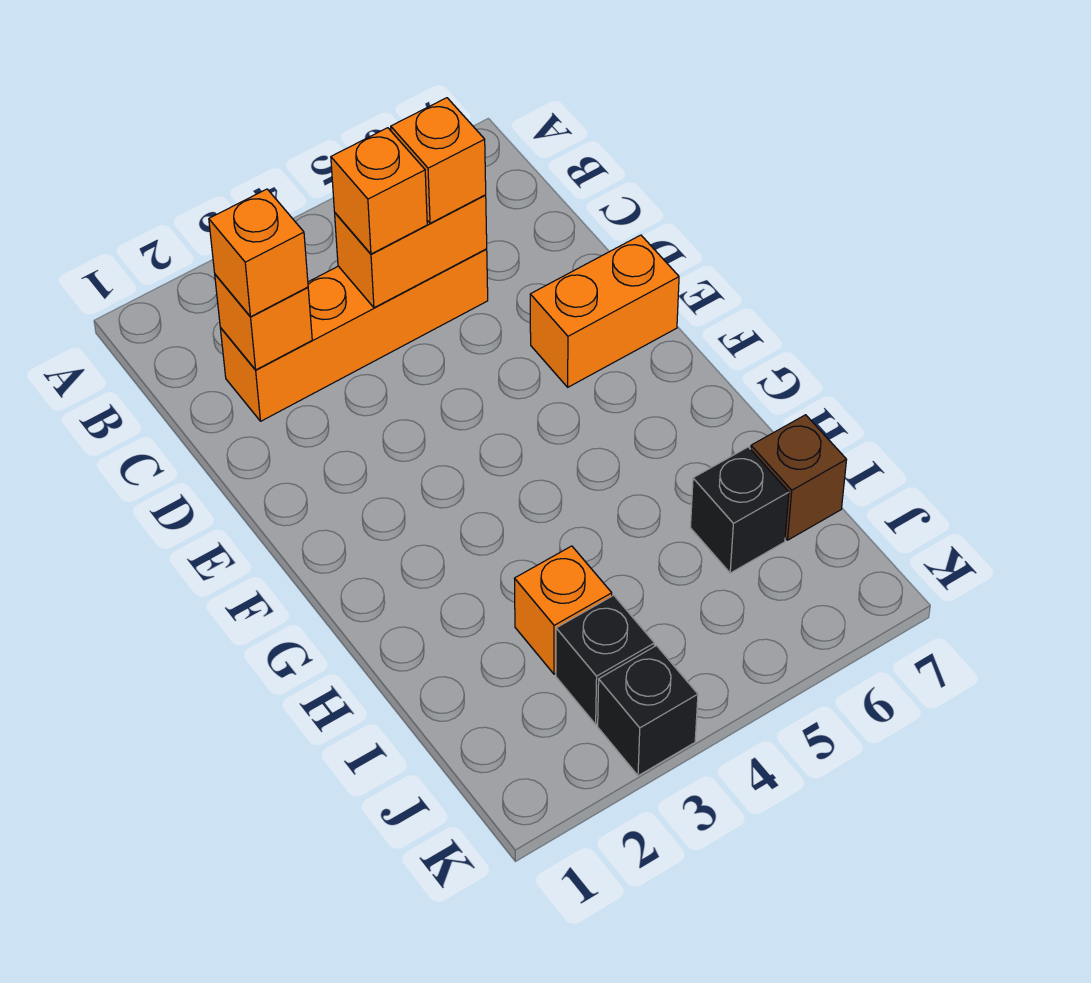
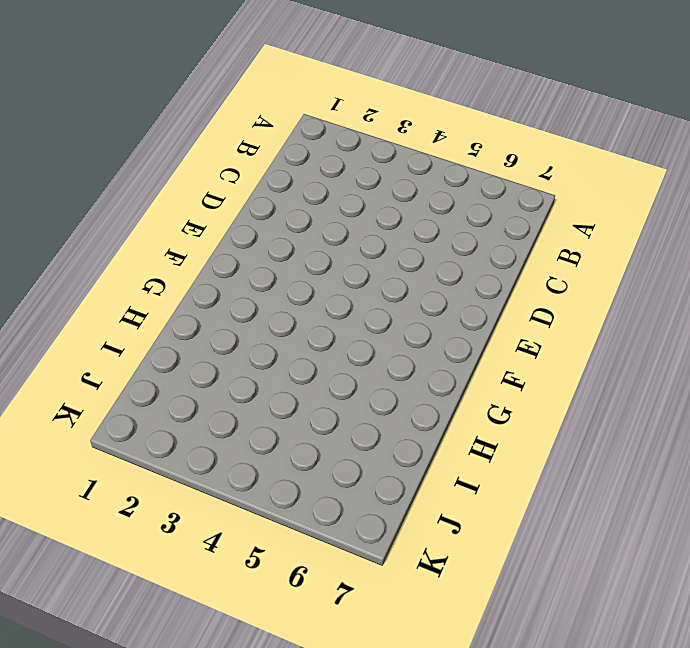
none -> orange brick C2:C5 level 1
none -> orange brick E6:E7 level 1
none -> orange brick I3 level 1

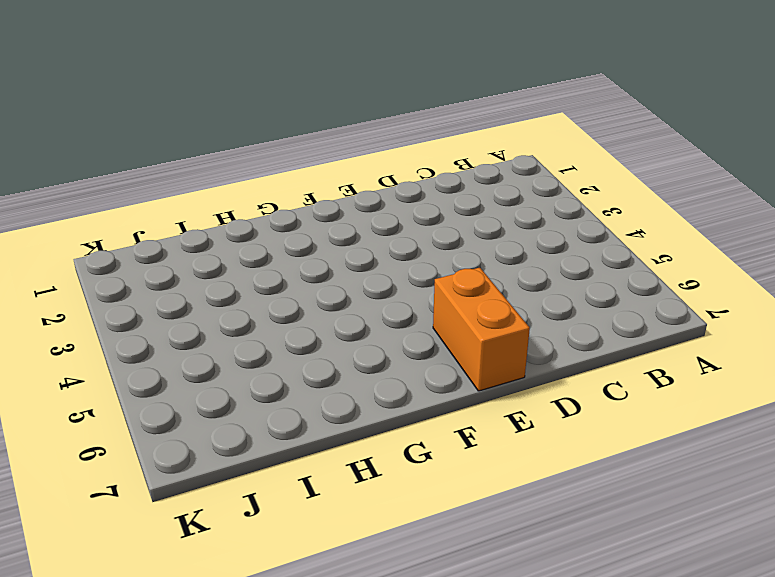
none -> orange brick C2:C5 level 1
none -> orange brick I3 level 1
none -> black brick I6 level 1

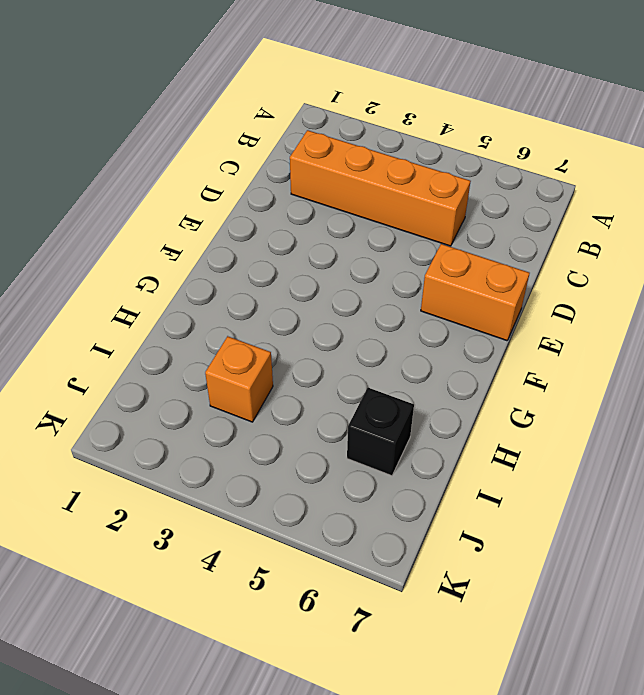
none -> brown brick I7 level 1
none -> black brick J3 level 1
none -> black brick K3 level 1

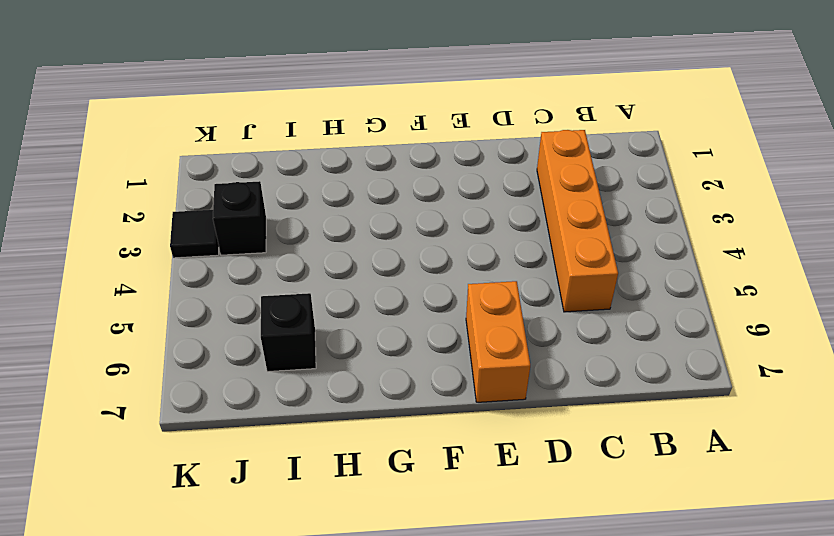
black tile K3 level 1 -> black brick K3 level 1
none -> orange brick I3 level 1
none -> brown brick I7 level 1
none -> orange brick C2 level 2

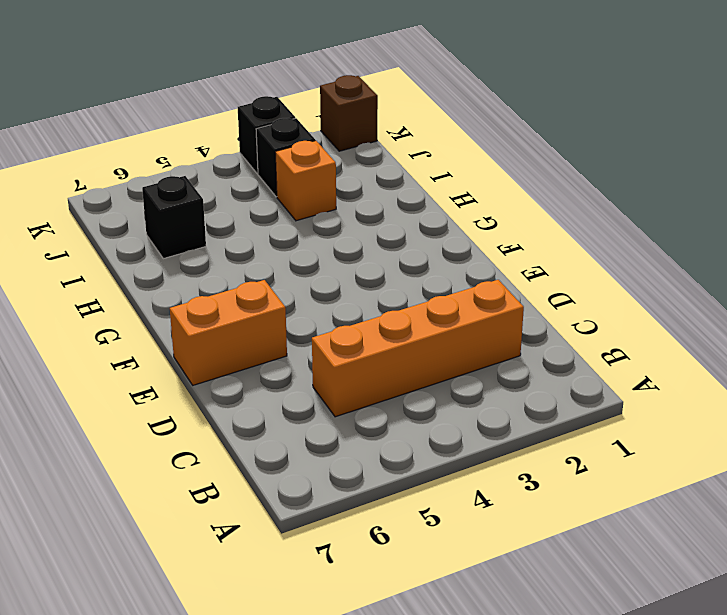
brown brick K1 level 1 -> brown brick I7 level 1
none -> orange brick C2 level 2
none -> orange brick C4:C5 level 2
none -> orange brick C2 level 3

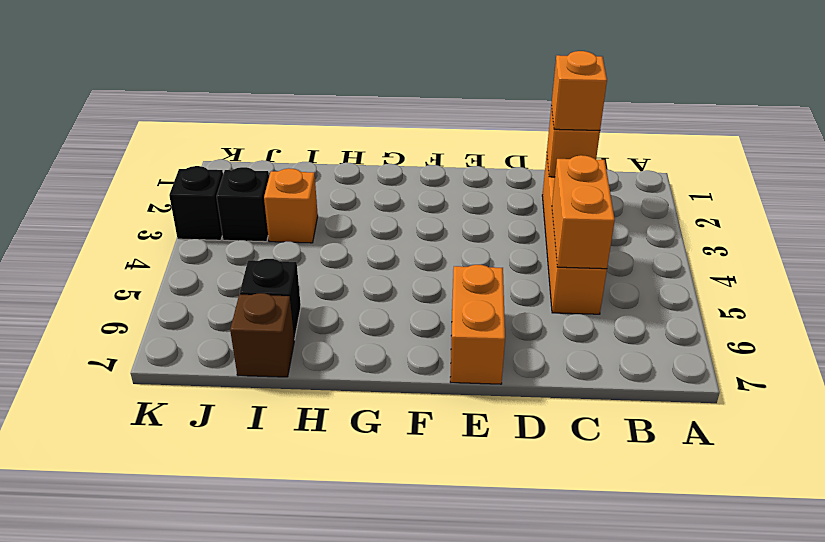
none -> orange brick C4 level 3
none -> orange brick C5 level 3

